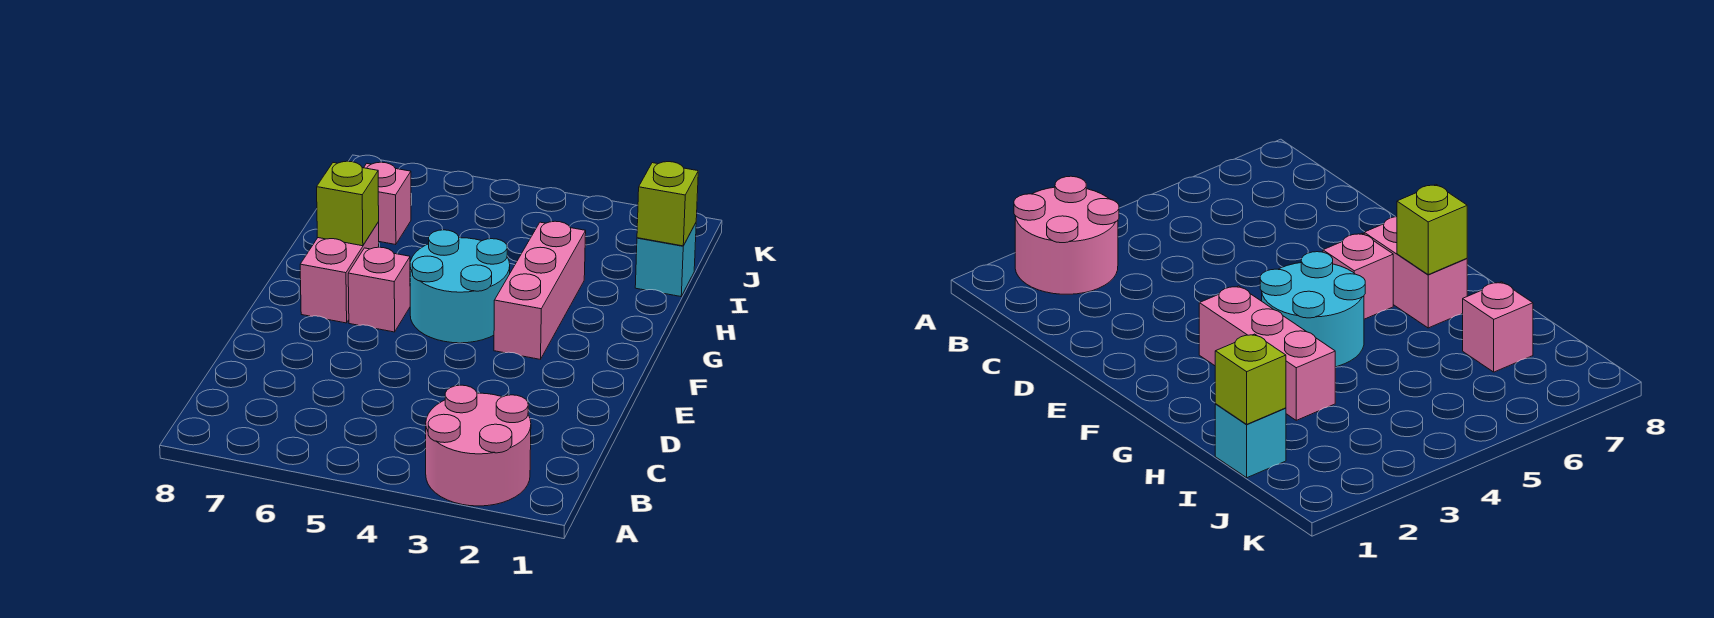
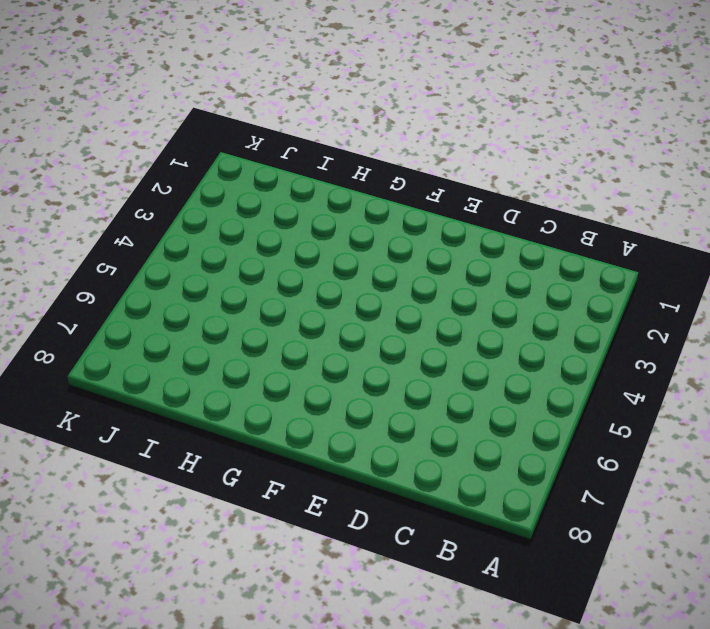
none -> pink round brick A2:B3 level 1
none -> pink brick F3:H3 level 1

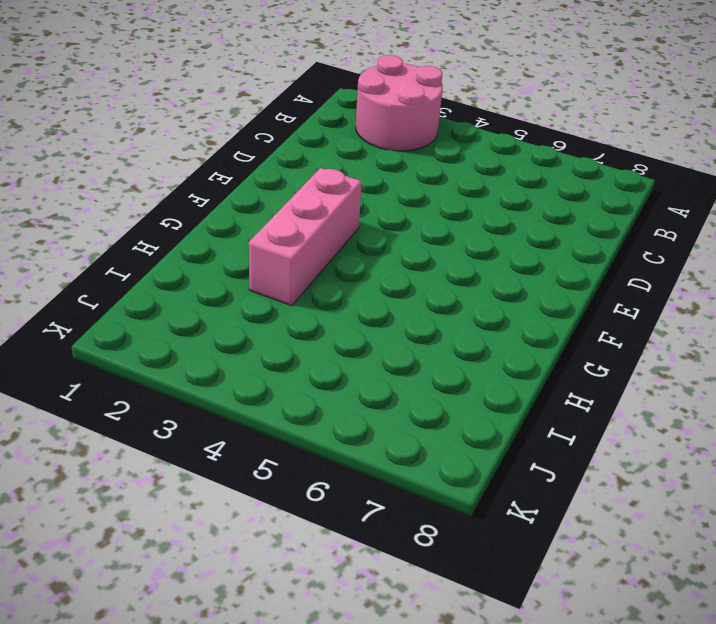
none -> cyan round brick F4:G5 level 1
none -> pink brick F6 level 1

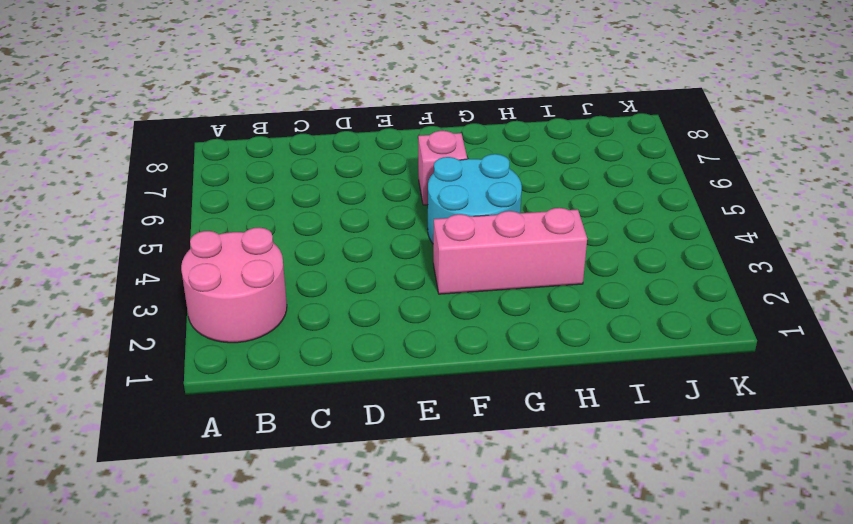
none -> pink brick F7:G7 level 1
none -> cyan brick I1 level 1

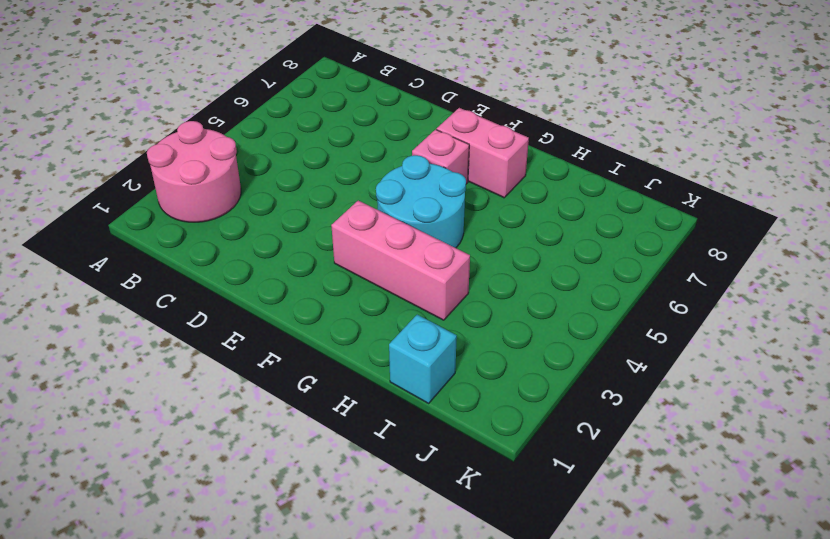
none -> pink brick I7 level 1
none -> lime brick G7 level 2

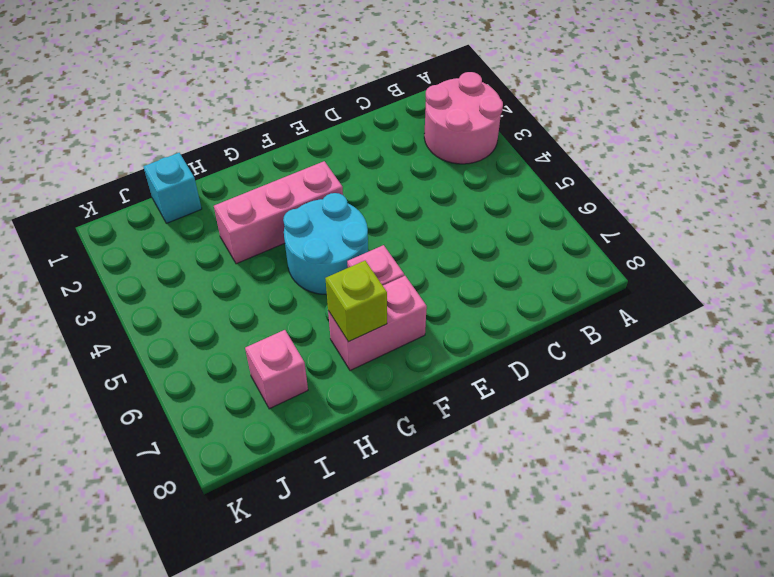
none -> lime brick I1 level 2

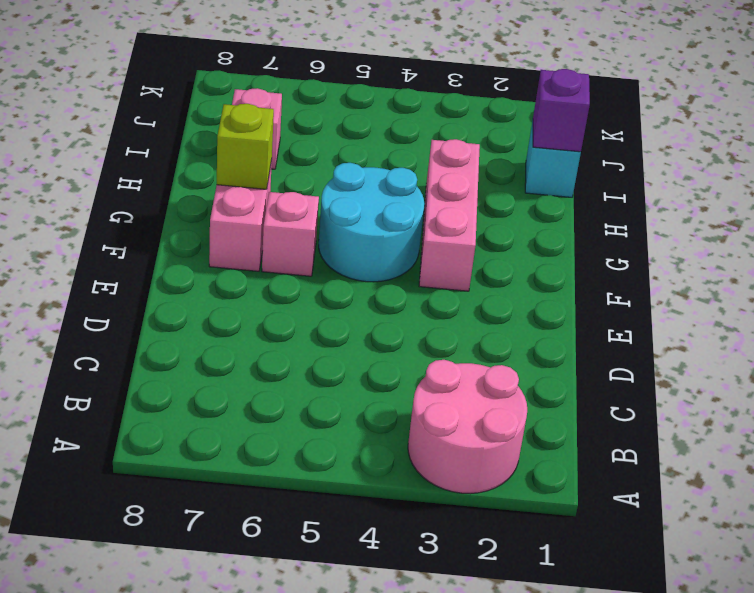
purple brick I1 level 2 -> lime brick I1 level 2

